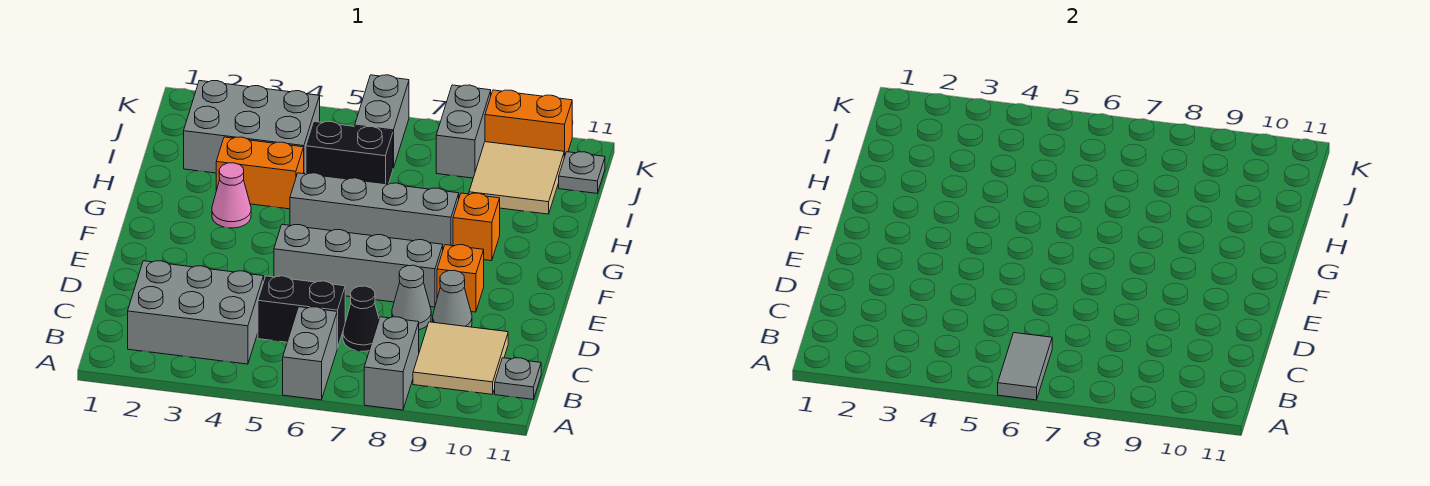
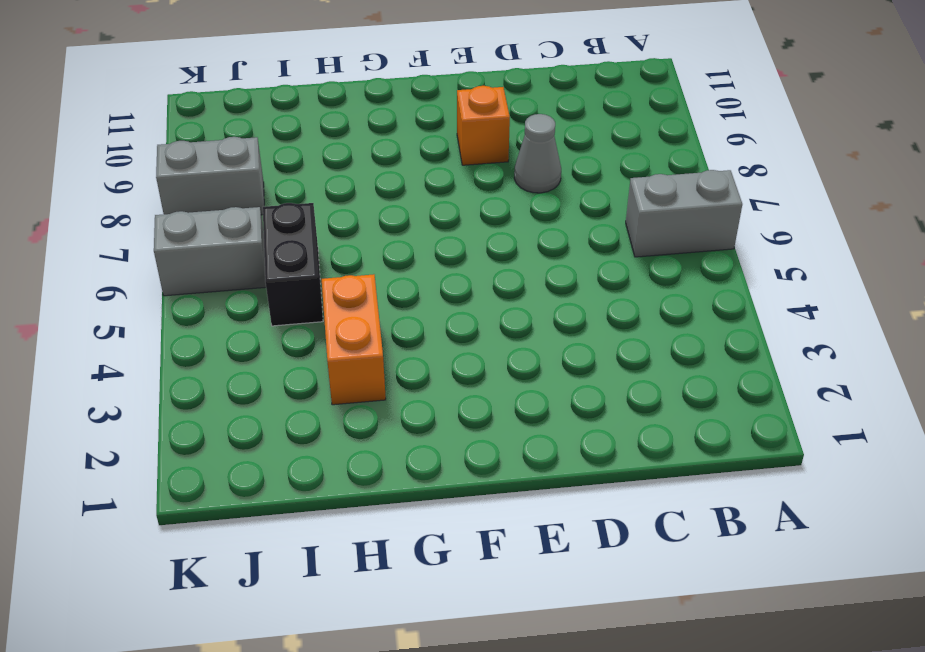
none -> grey brick A8:B8 level 1
none -> grey brick B2:C4 level 1
none -> tan tile B9:C10 level 1

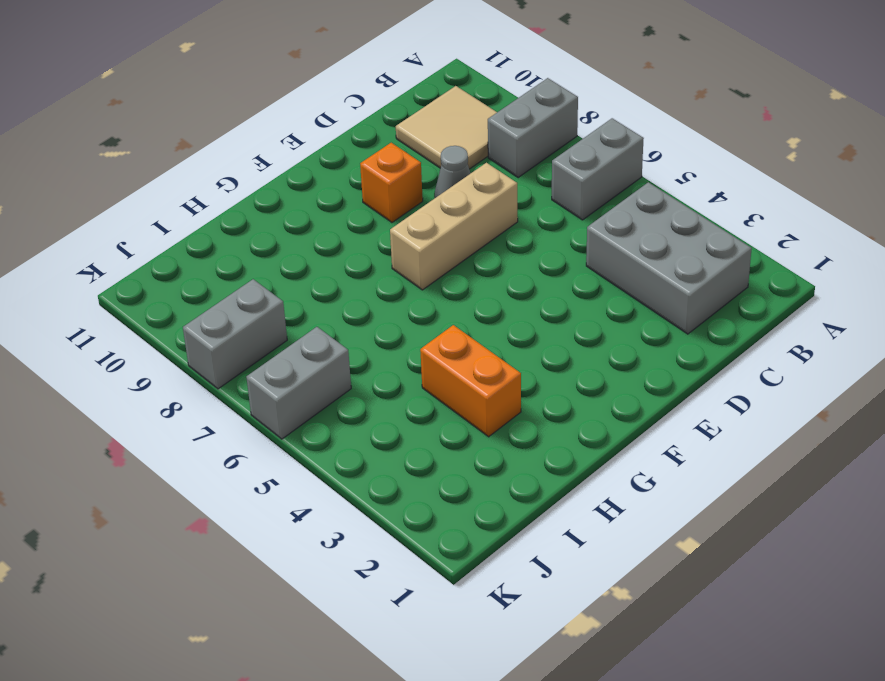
tan brick D7:F7 level 1 -> grey brick E5:E8 level 1
none -> grey plate B11 level 1
none -> black brick C5:C6 level 1
none -> black cone C7 level 1

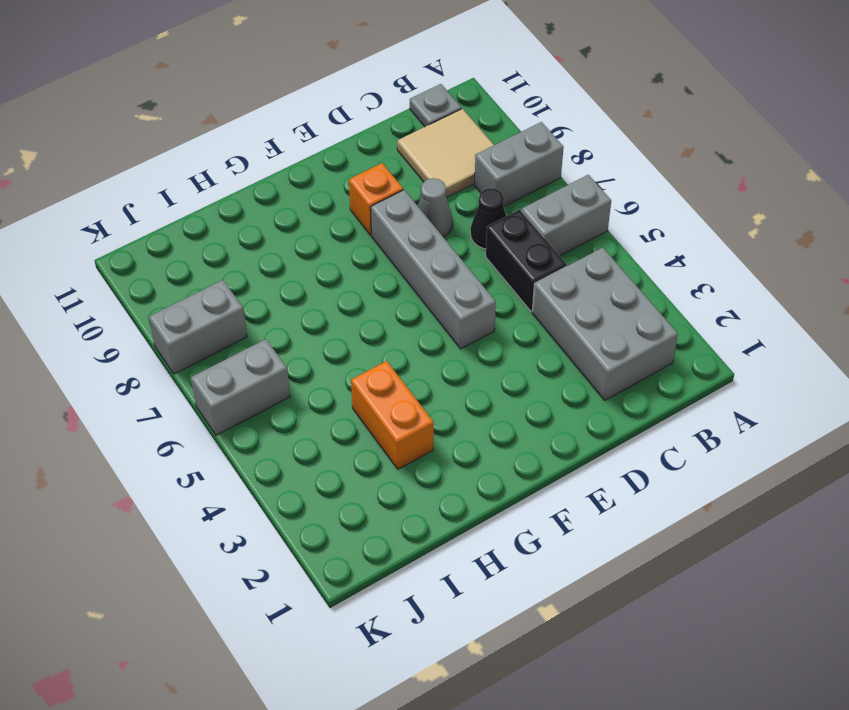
none -> grey cone D9 level 1
none -> pink cone G3 level 1
none -> grey brick G5:G8 level 1

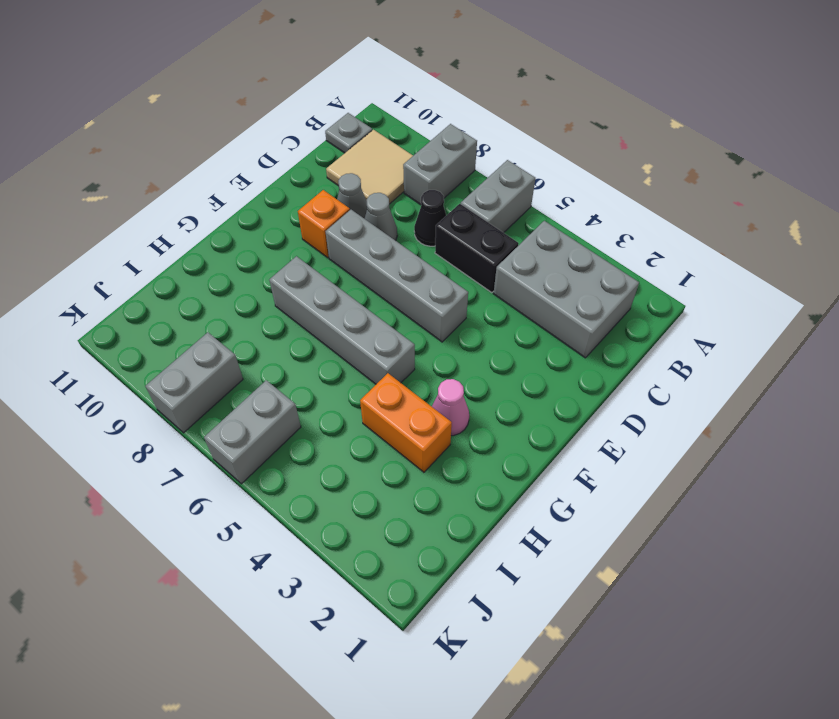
none -> orange brick G9 level 1
none -> grey brick I2:J4 level 1
none -> black brick I5:I6 level 1

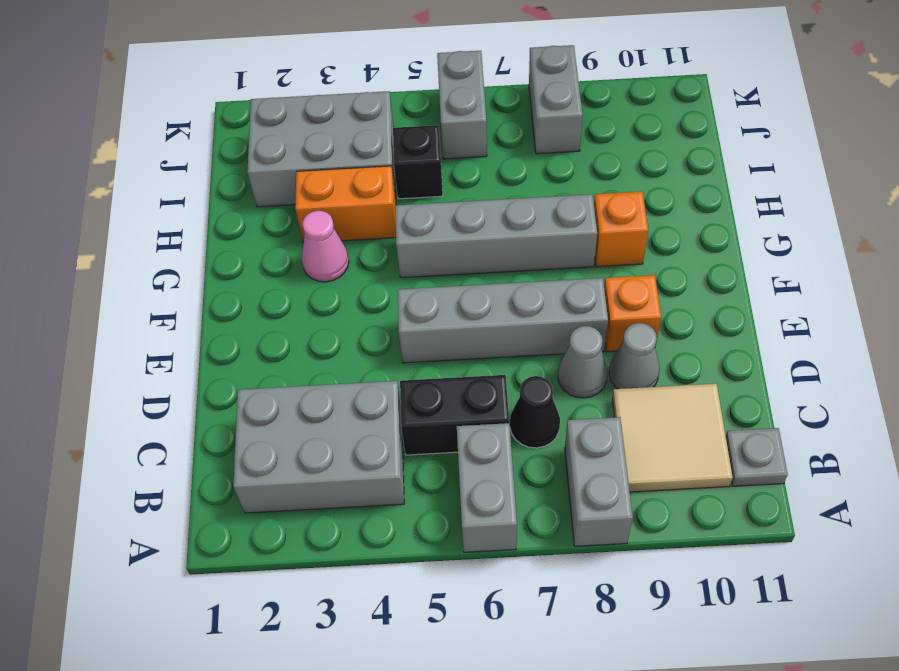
black brick I5 level 1 -> black brick I5:I6 level 1
none -> tan tile I9:J10 level 1
none -> grey plate J11 level 1
none -> orange brick K9:K10 level 1

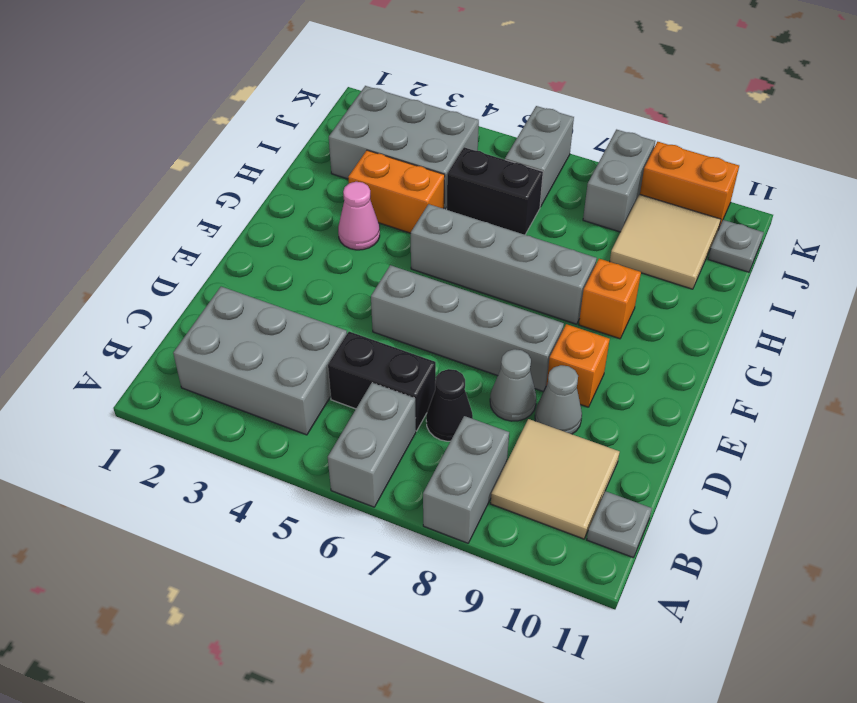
none -> grey tile A6:B6 level 2

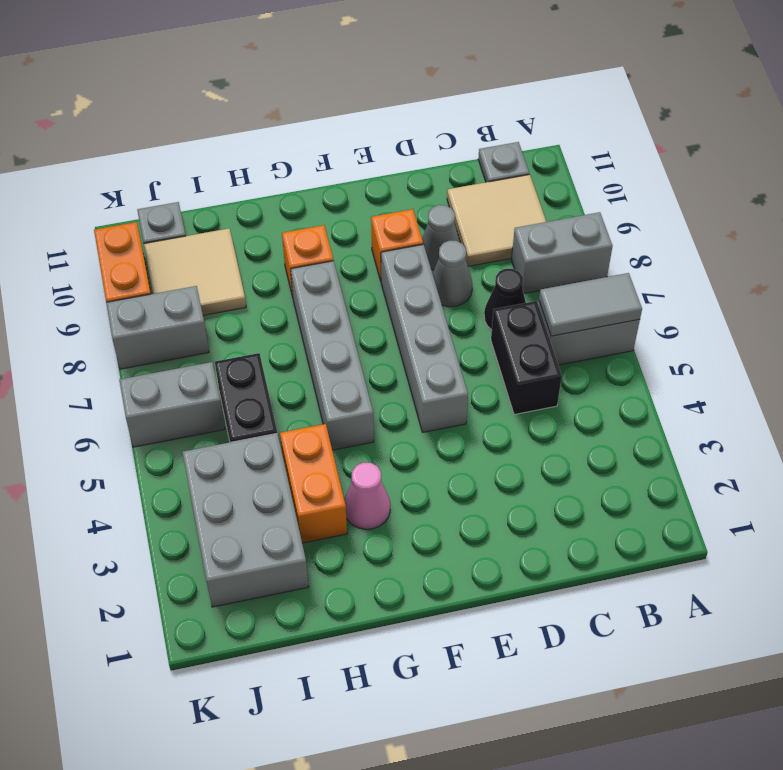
none -> grey brick B2:C4 level 1

